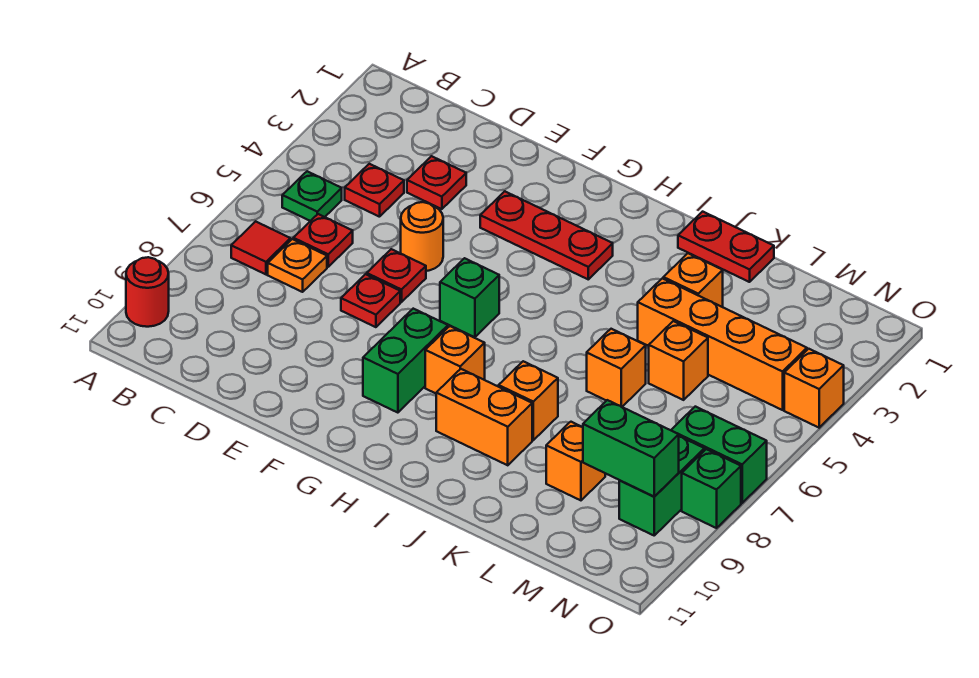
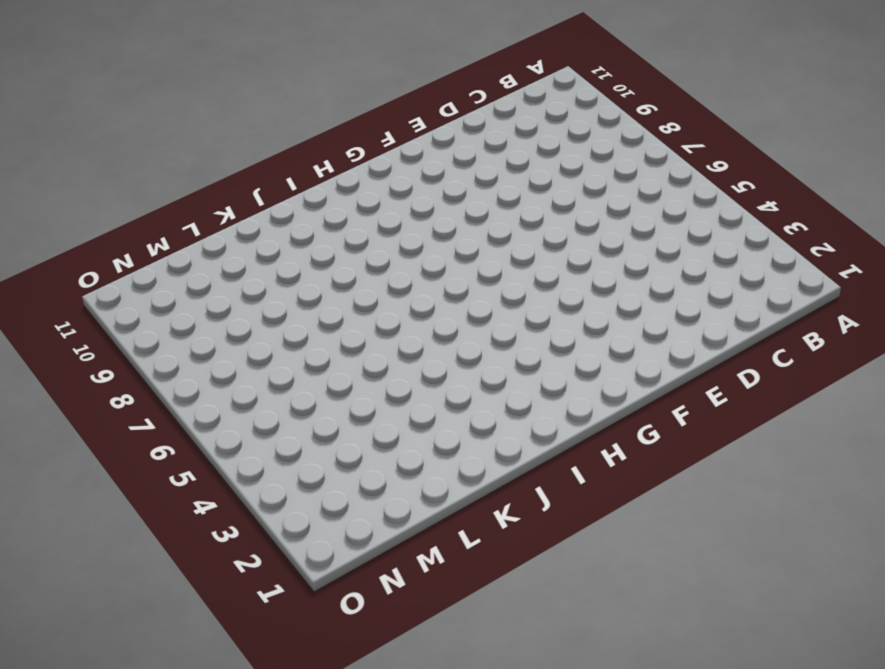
none -> red round brick A10 level 1
none -> green plate B5 level 1
none -> red tile B7 level 1

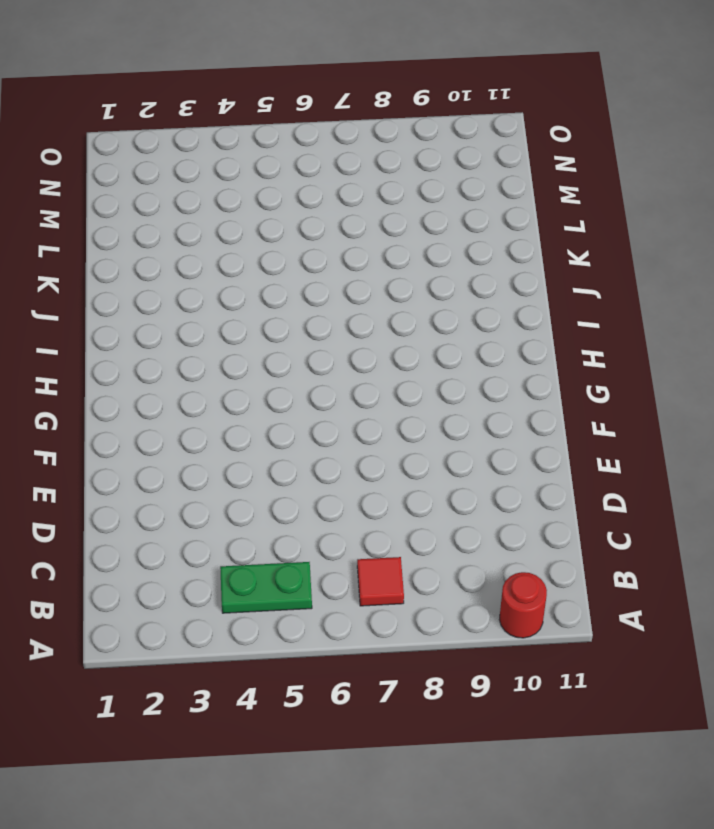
green plate B4:B5 level 1 -> green plate B5 level 1
none -> red plate C4 level 1
none -> red plate C6 level 1
none -> orange plate C7 level 1

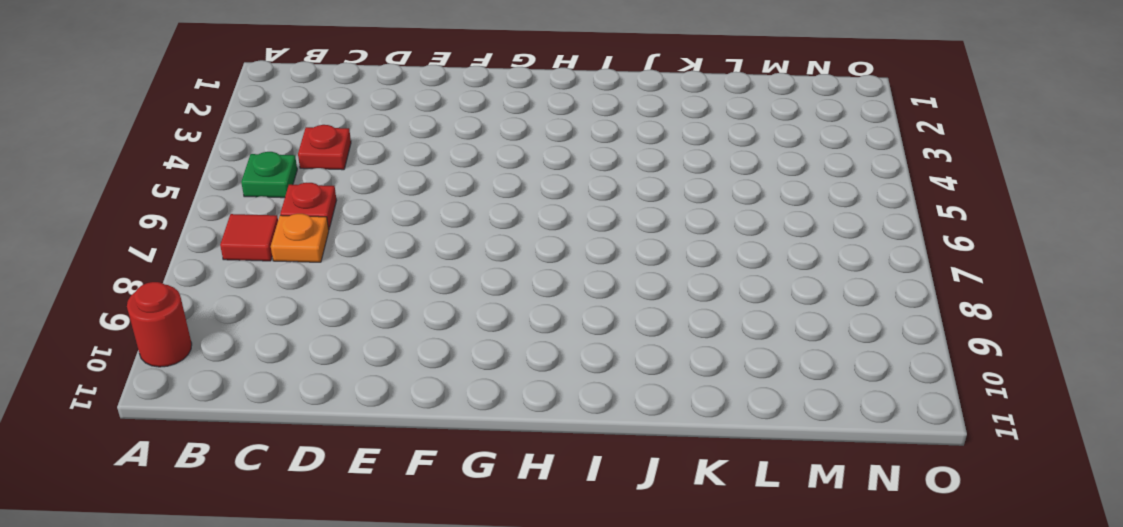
none -> red plate D3 level 1
none -> orange round brick E5 level 1
none -> red plate E6 level 1

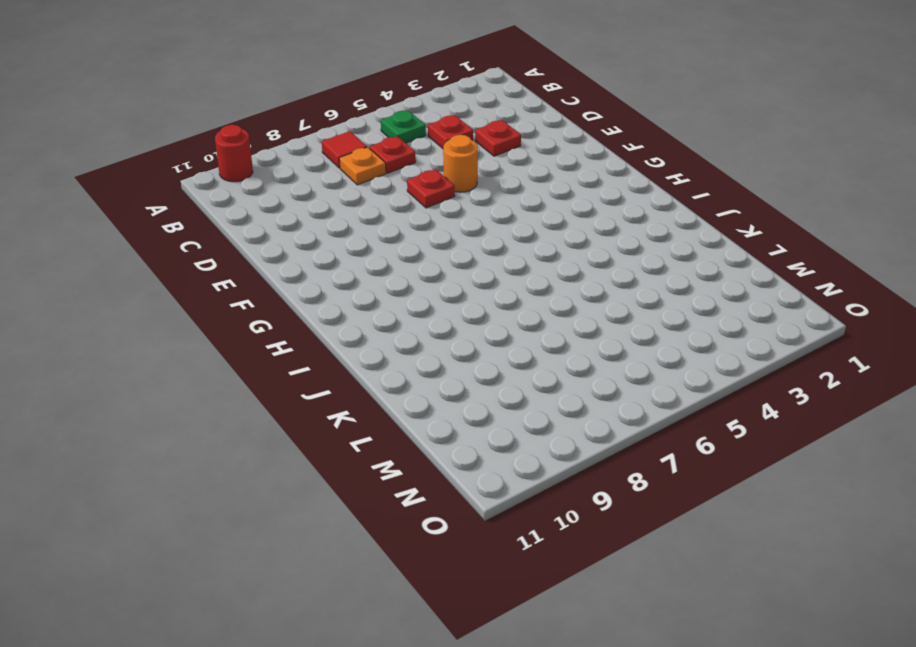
none -> red plate E7 level 1
none -> red plate F3:H3 level 1
none -> green brick G6 level 1

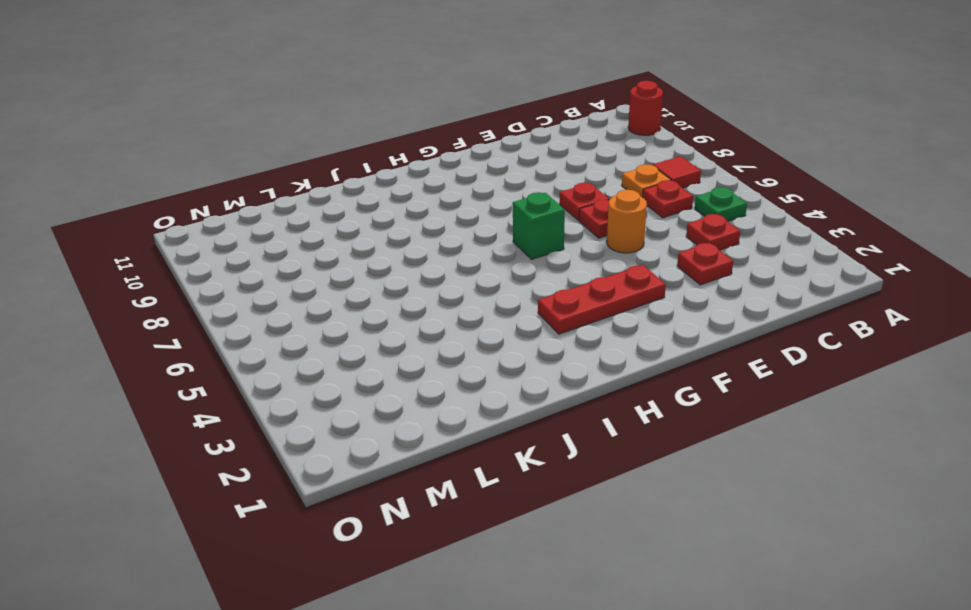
none -> green brick G8:G9 level 1
none -> orange brick H8 level 1
none -> orange brick I9:J9 level 1

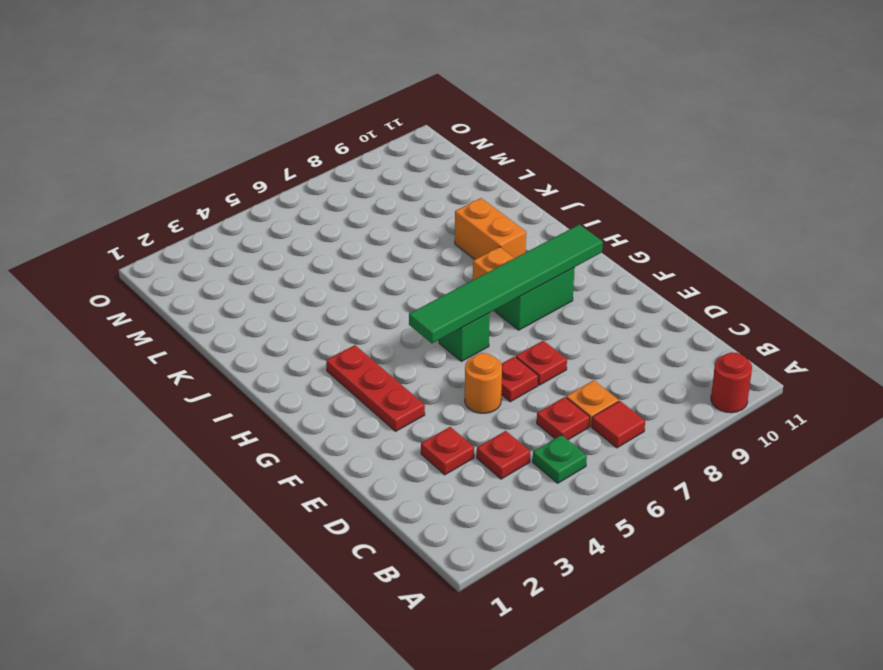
green tile G5:G10 level 2 -> none
none -> red plate J1:K1 level 1
none -> orange brick J8 level 1
none -> orange brick K3 level 1

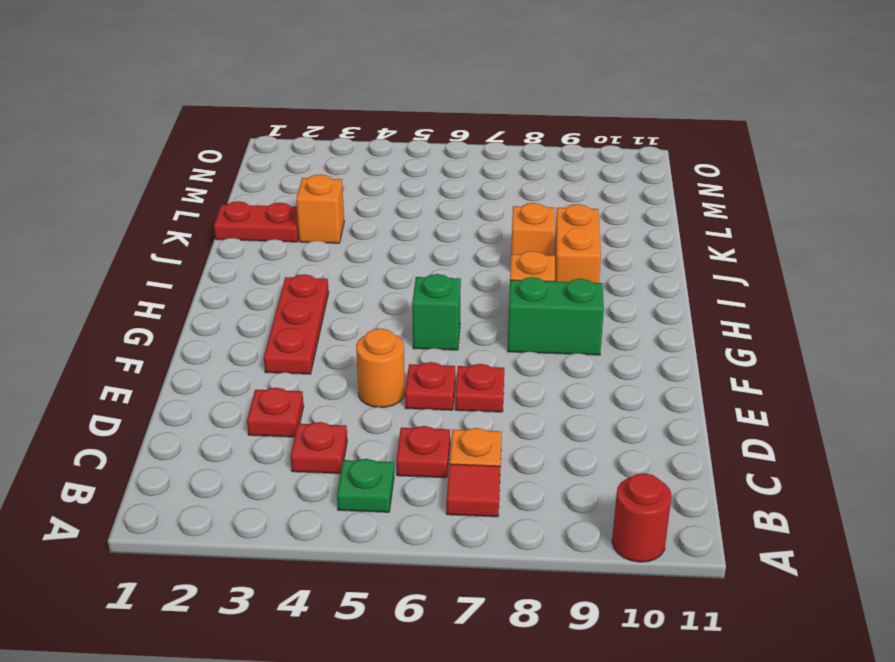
red plate K1:K2 level 1 -> red plate J1:K1 level 1
none -> orange brick K4:N4 level 1
none -> orange brick K6 level 1
none -> orange brick L5 level 1

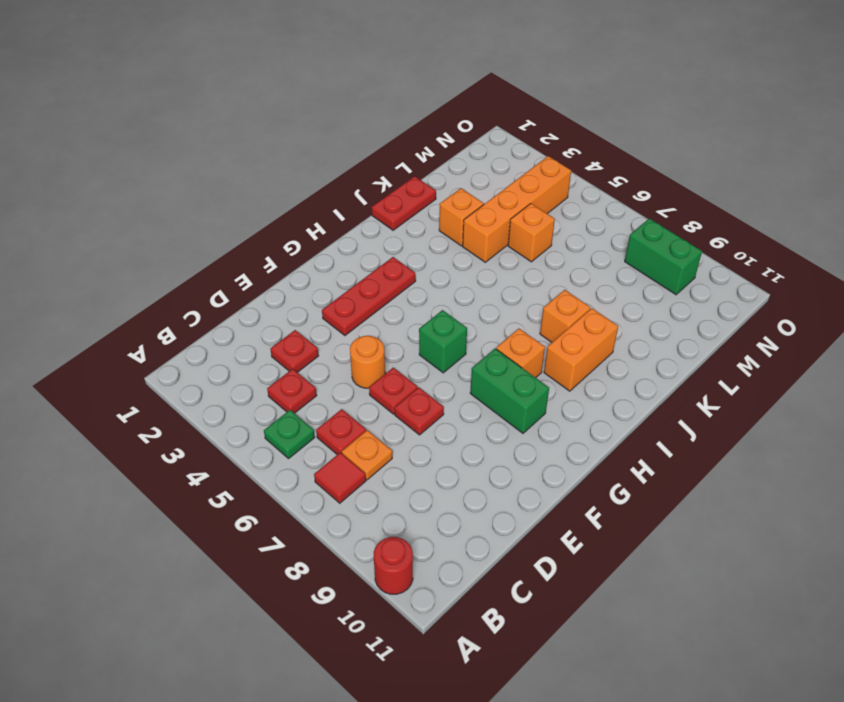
none -> orange brick K6 level 1
none -> orange brick L9 level 1
none -> green brick N7:O7 level 1

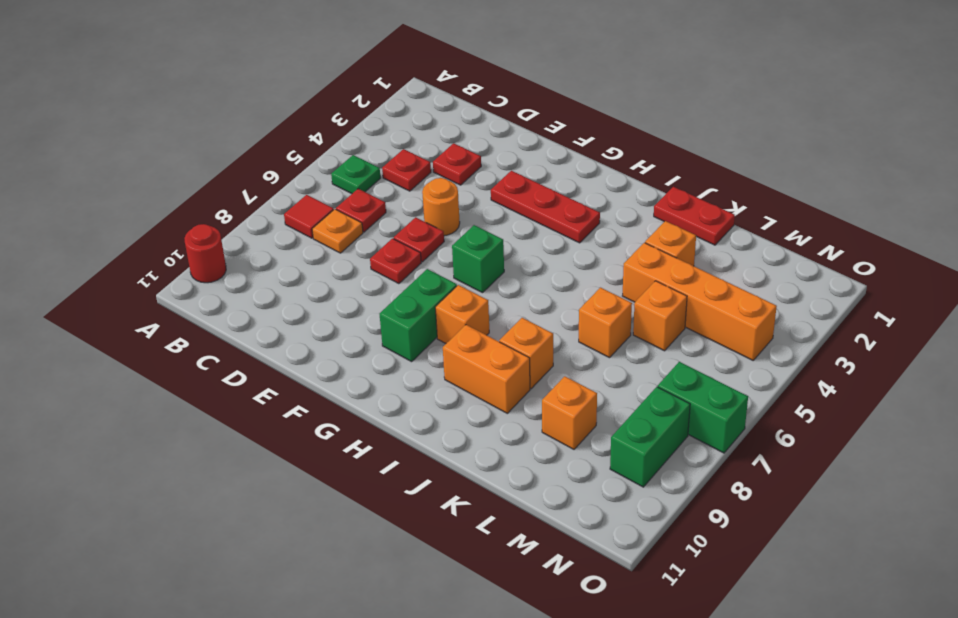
none -> orange brick O4 level 1
none -> green brick O8 level 1
none -> green brick M9:N9 level 2

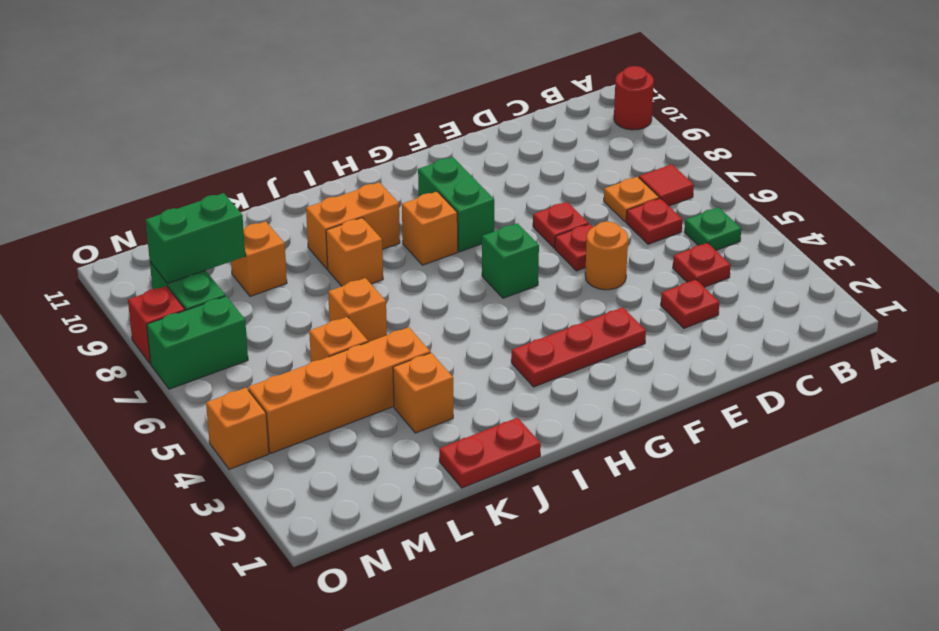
red brick O8 level 1 -> green brick O8 level 1

